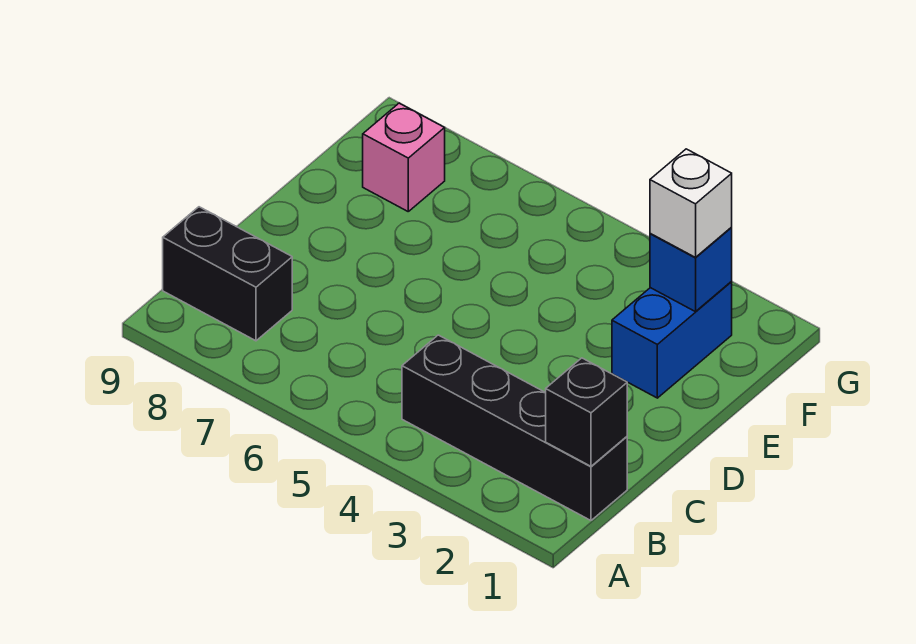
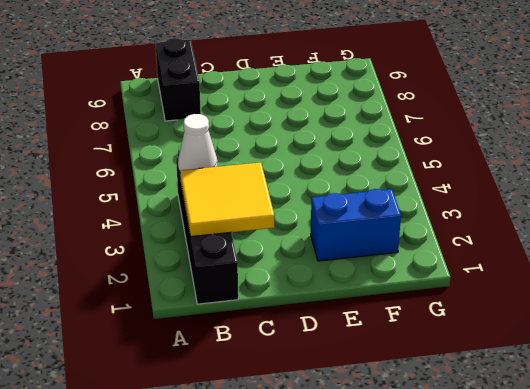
yellow tile B2:C3 level 2 -> none
white cone B4 level 2 -> none
none -> pink brick F8 level 1
none -> black brick B1 level 2

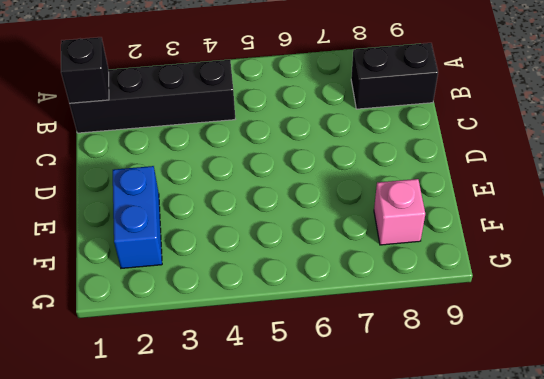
none -> blue brick F2 level 2
none -> white brick F2 level 3

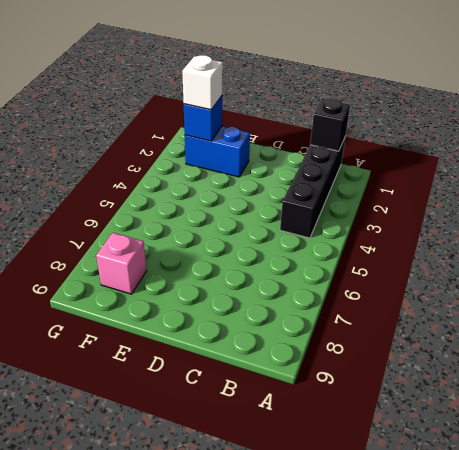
none -> black brick B8:B9 level 1

